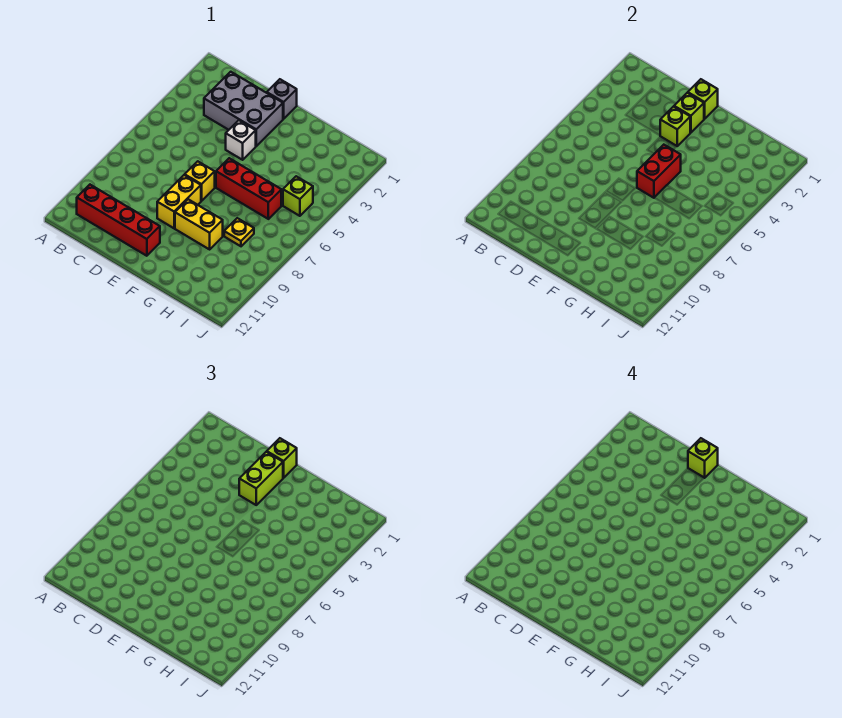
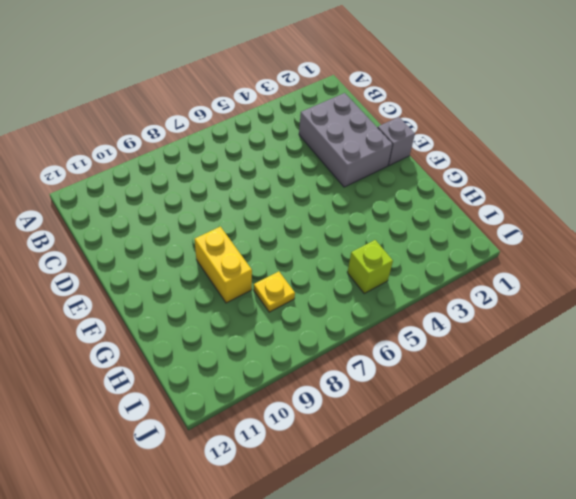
none -> red brick B11:E11 level 1
none -> white brick E4 level 1
none -> yellow brick E7 level 1

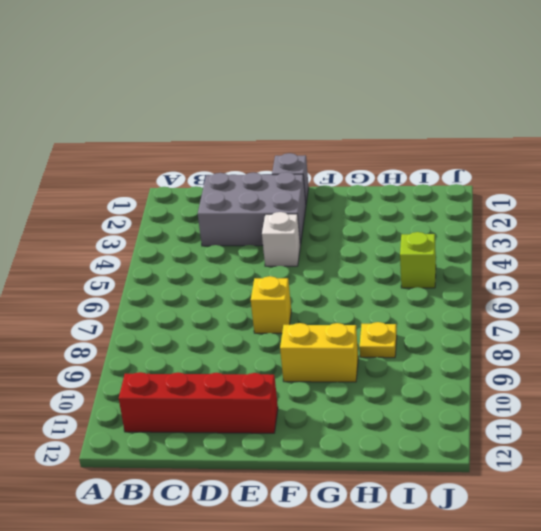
none -> yellow brick E8:E9 level 1
none -> red brick F6:H6 level 1
none -> lime brick E1 level 2

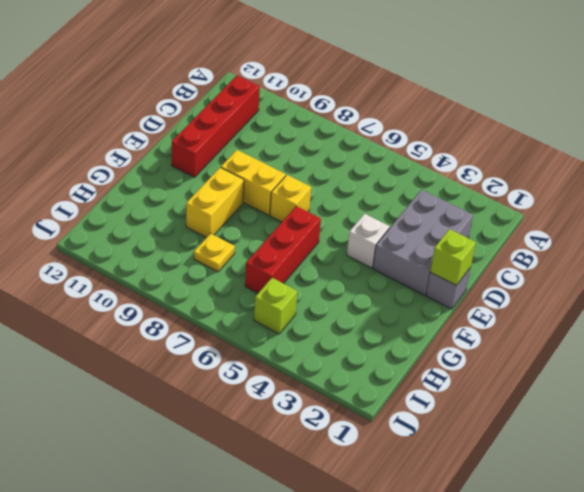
none -> lime brick E2 level 2
none -> lime brick E3 level 2
none -> red brick F5:F6 level 2

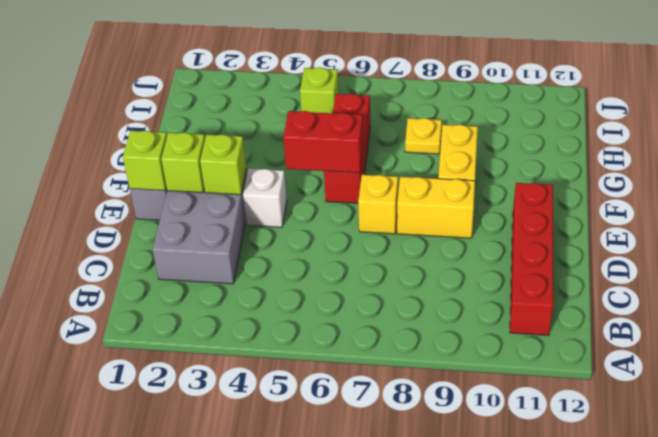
none -> lime brick E1 level 3
none -> lime brick E2:E3 level 3
none -> lime brick E1 level 4

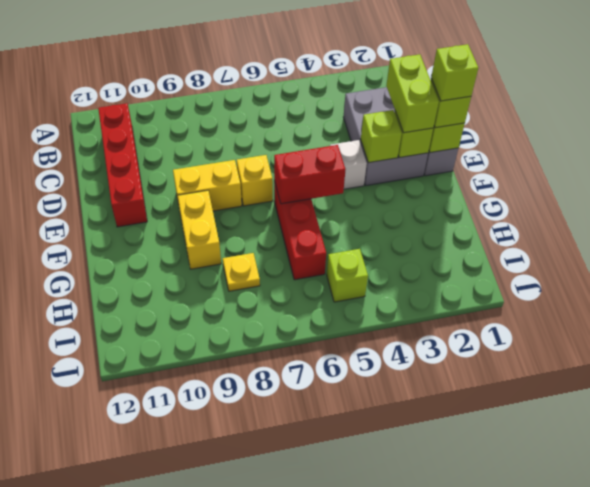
lime brick D2:E2 level 3 -> lime brick E2:E3 level 3

